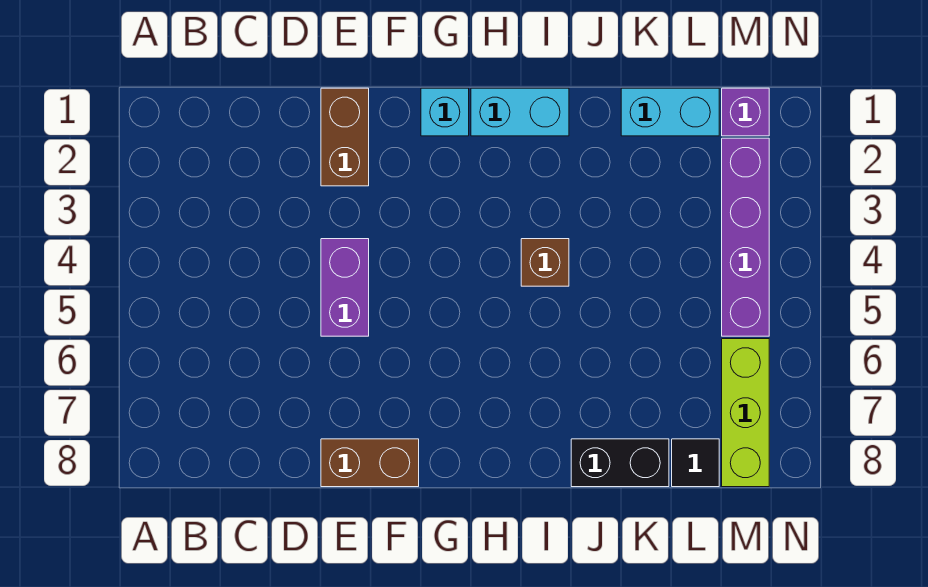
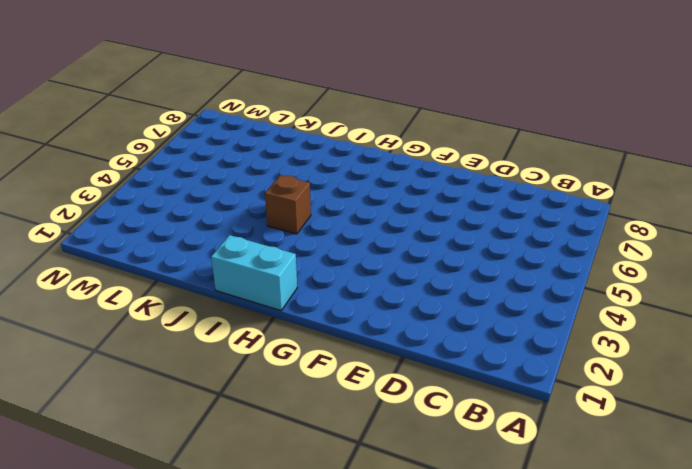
none -> brown brick E1:E2 level 1
none -> purple brick E4:E5 level 1
none -> brown brick E8:F8 level 1

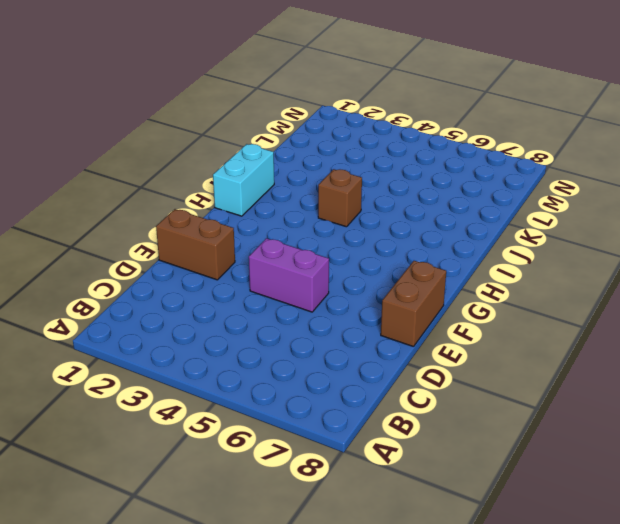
none -> cyan brick G1 level 1
none -> black brick J8:K8 level 1
none -> cyan brick K1:L1 level 1

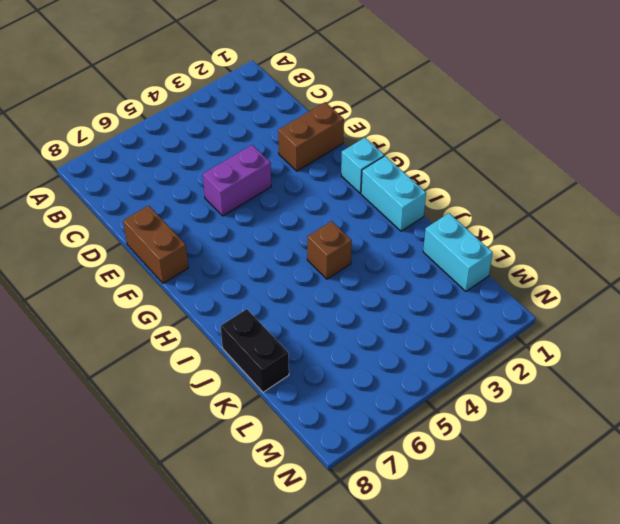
none -> black tile L8 level 1
none -> purple brick M1 level 1
none -> purple brick M2:M5 level 1

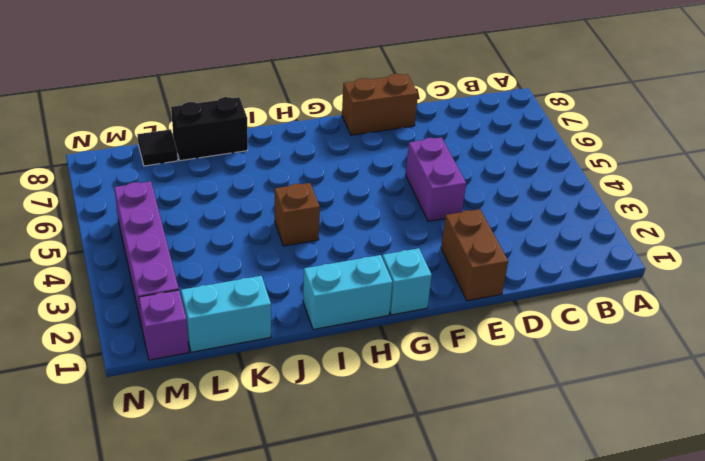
none -> lime brick M6:M8 level 1

